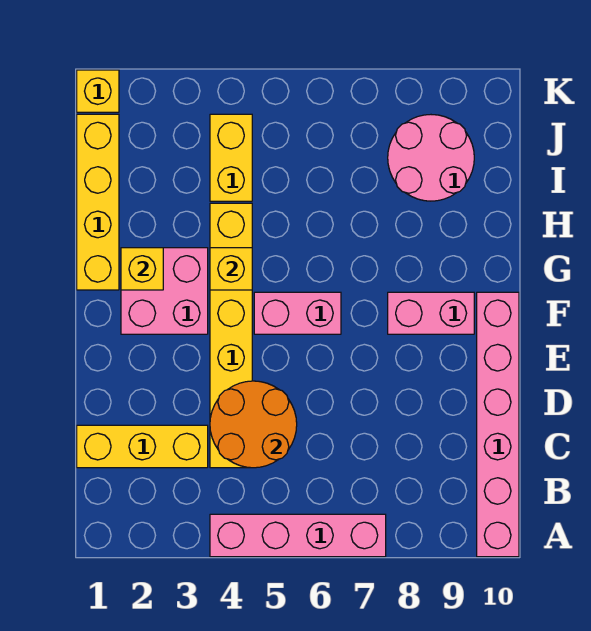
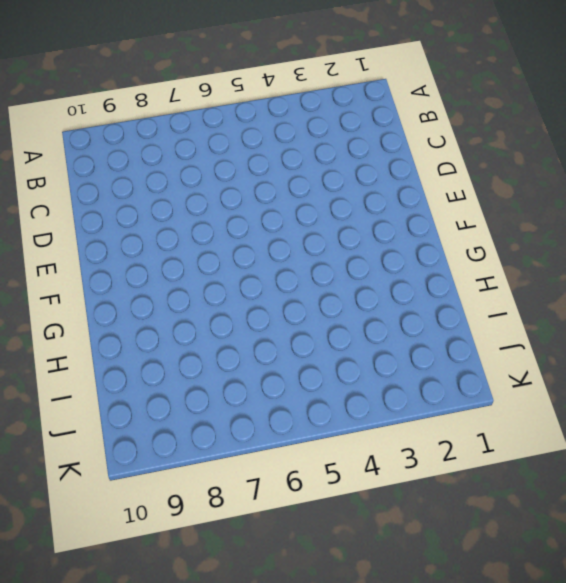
none -> pink brick A4:A7 level 1
none -> pink brick A10:F10 level 1
none -> yellow brick C1:C3 level 1

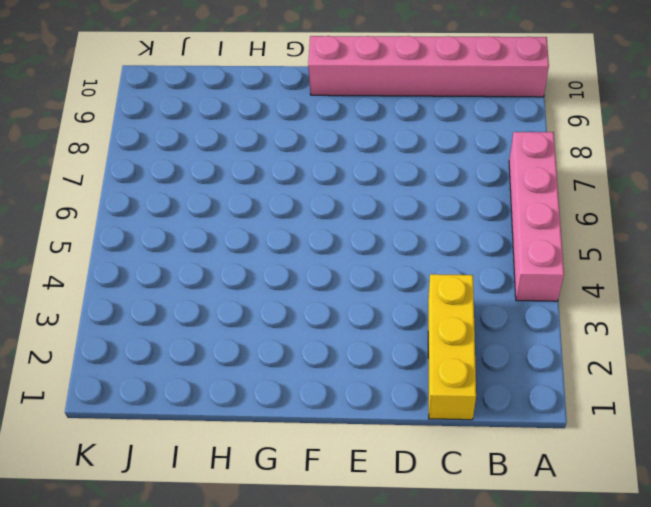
none -> yellow brick C4:H4 level 1
none -> pink brick F2:G3 level 1
none -> pink brick F5:F6 level 1

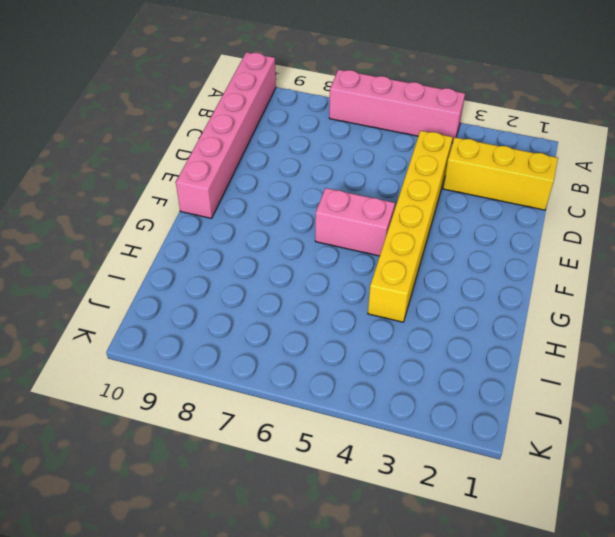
none -> pink brick F2:G3 level 1
none -> pink brick F8:F9 level 1
none -> yellow brick G1:J1 level 1

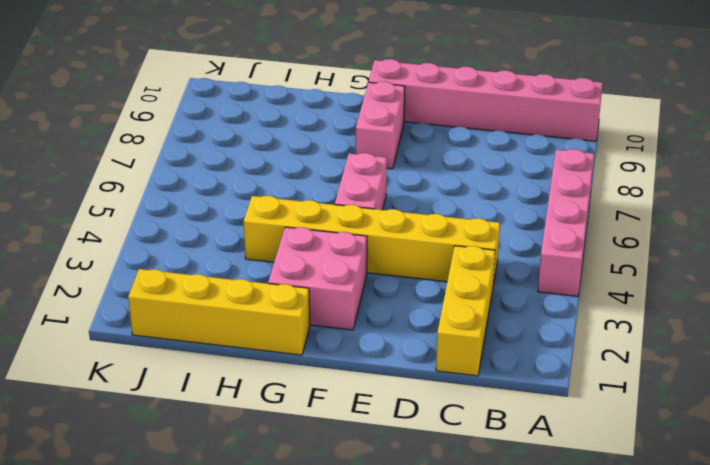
none -> yellow brick I4:J4 level 1
none -> pink round brick I8:J9 level 1
none -> yellow brick K1 level 1

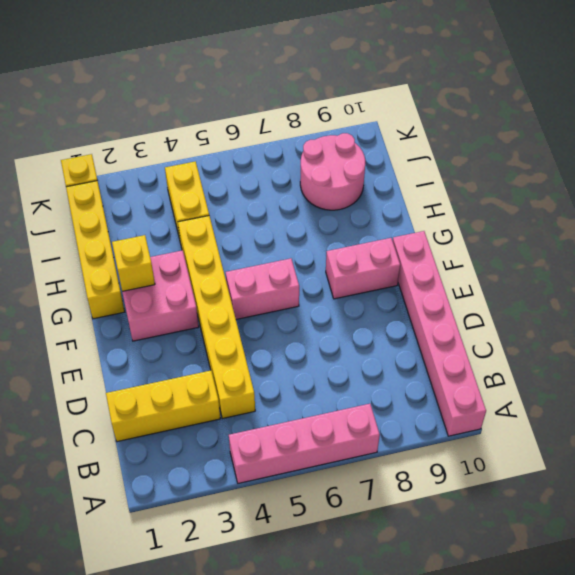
none -> orange round brick C4:D5 level 2
none -> yellow brick G4 level 2

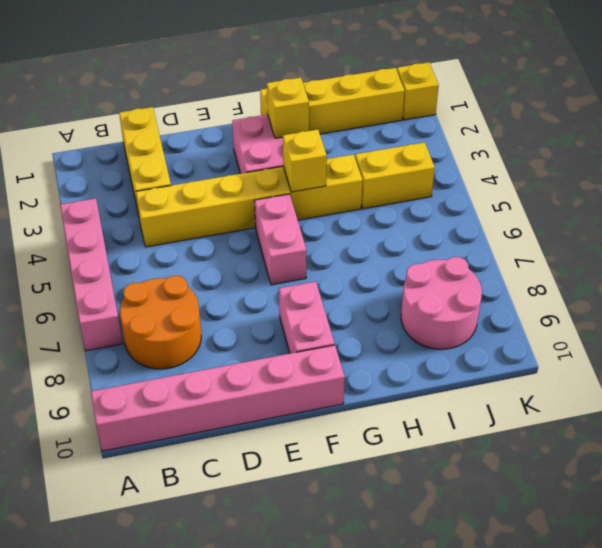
orange round brick B7:C8 level 1 -> orange round brick C4:D5 level 2

